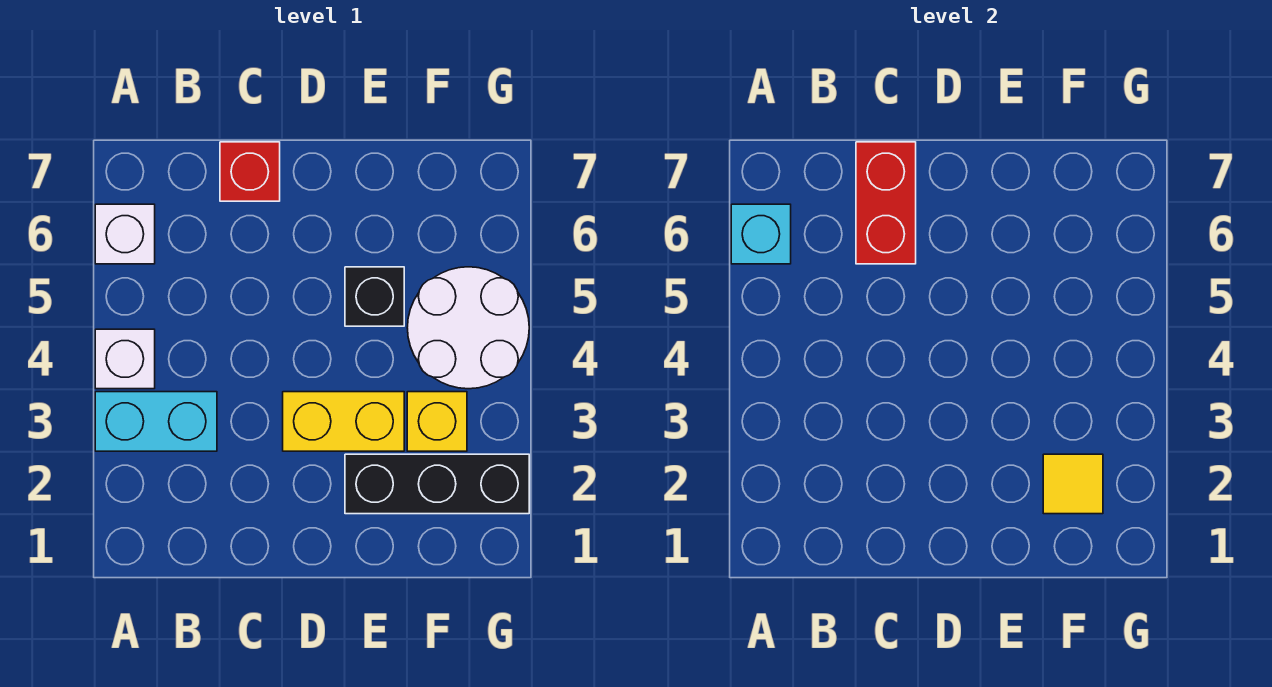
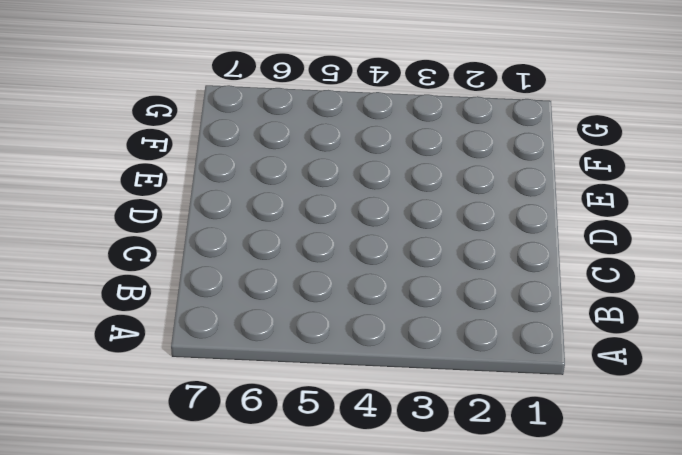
none -> cyan brick A3:B3 level 1
none -> white brick A4 level 1
none -> white brick A6 level 1

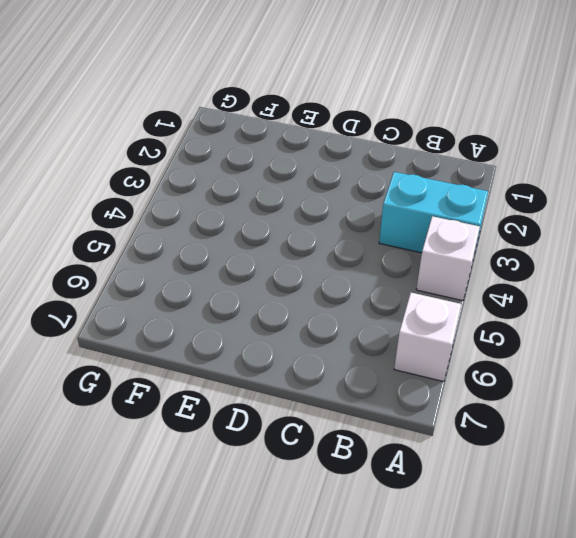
none -> red brick C7 level 1
none -> yellow brick D3:E3 level 1
none -> black brick E2:G2 level 1

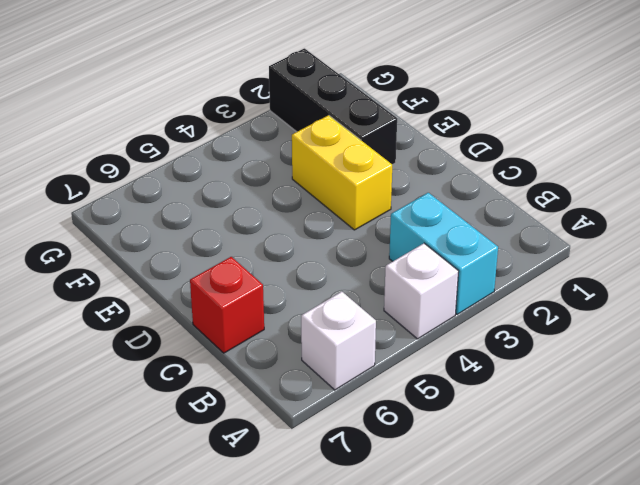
none -> black brick E5 level 1
none -> yellow brick F3 level 1
none -> white round brick F4:G5 level 1

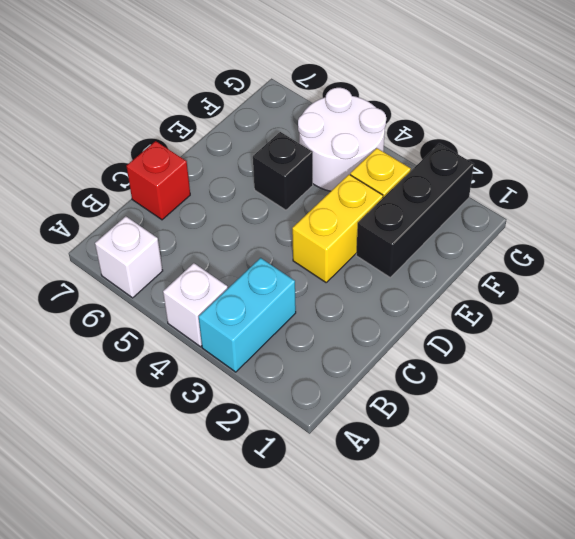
none -> cyan brick A6 level 2
none -> red brick C6:C7 level 2
none -> yellow tile F2 level 2

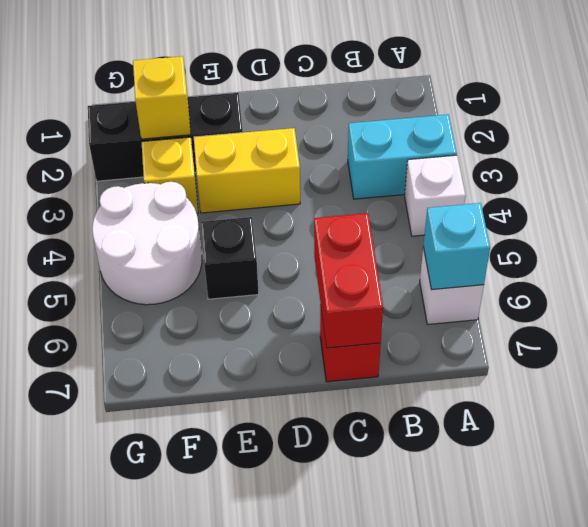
yellow brick F2 level 2 -> yellow tile F2 level 2

